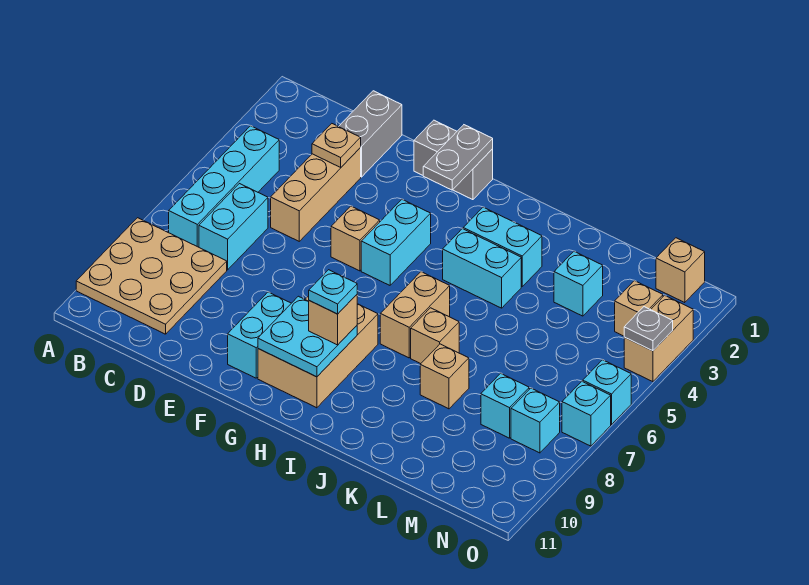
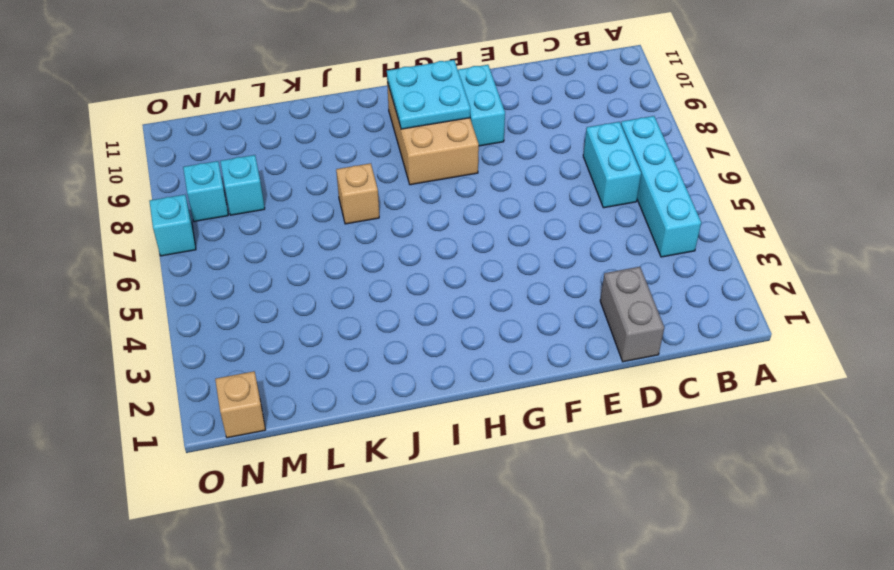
none -> tan plate A8:C10 level 1
none -> tan brick D3:D5 level 1
none -> grey brick F1:G1 level 1

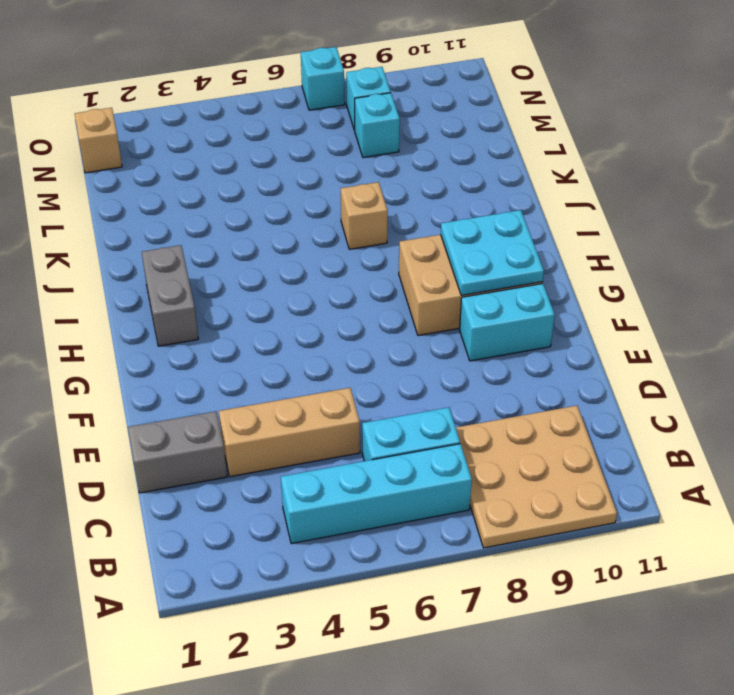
grey brick H2:I2 level 1 -> grey brick F1:G1 level 1
none -> tan brick F5 level 1
none -> cyan brick G4:G5 level 1
none -> cyan brick I3:J3 level 1

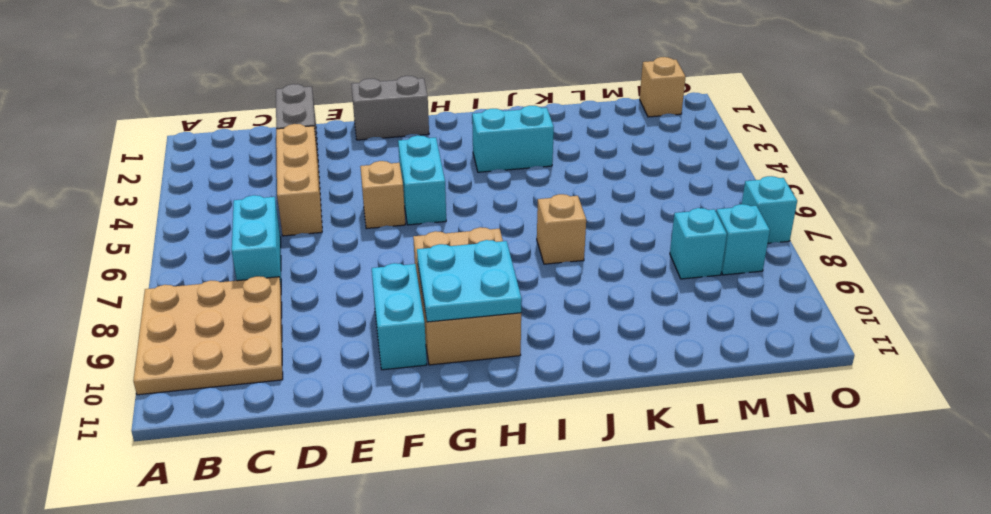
none -> cyan brick B4:B7 level 1
none -> cyan brick I4:J4 level 1
none -> tan brick I6:I7 level 1

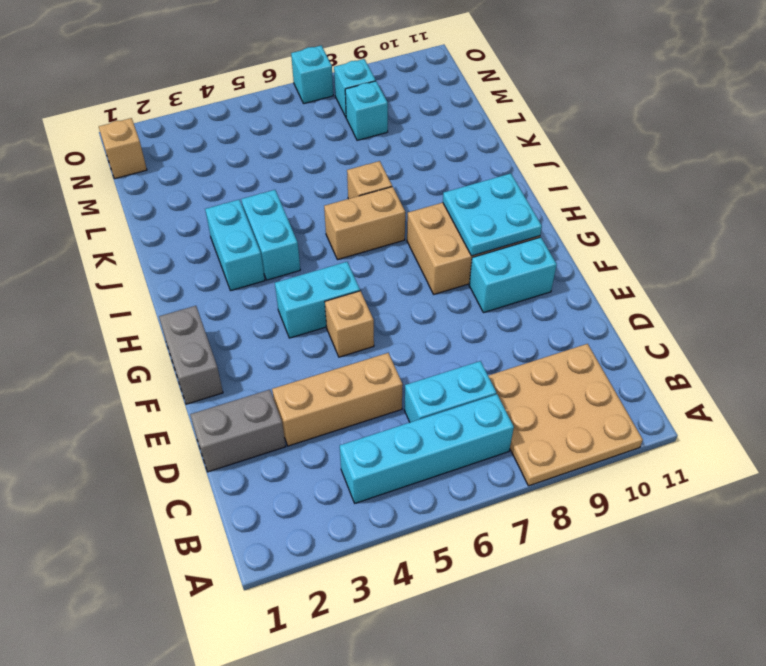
none -> tan brick K8 level 1
none -> cyan brick L3 level 1
none -> tan brick N3 level 1

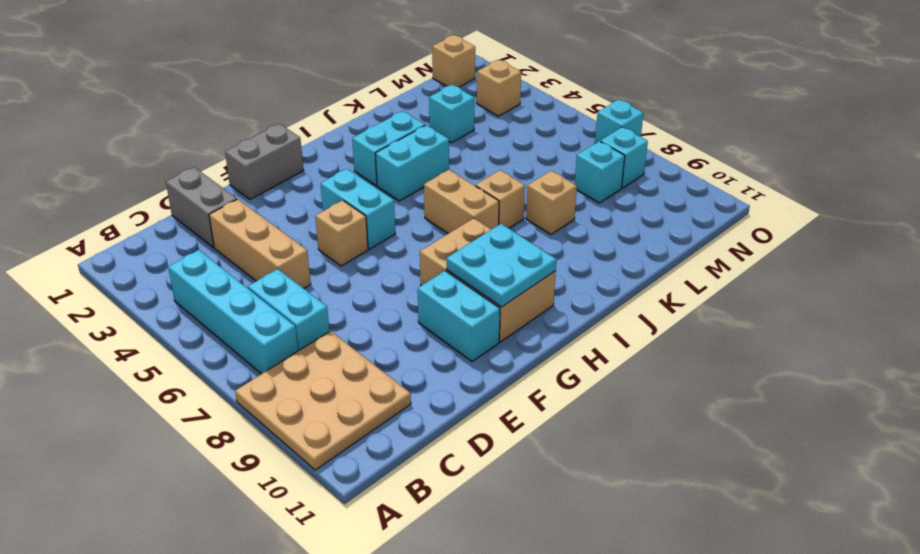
none -> tan brick O3:O4 level 1
none -> cyan brick O6 level 1
none -> tan plate D3 level 2

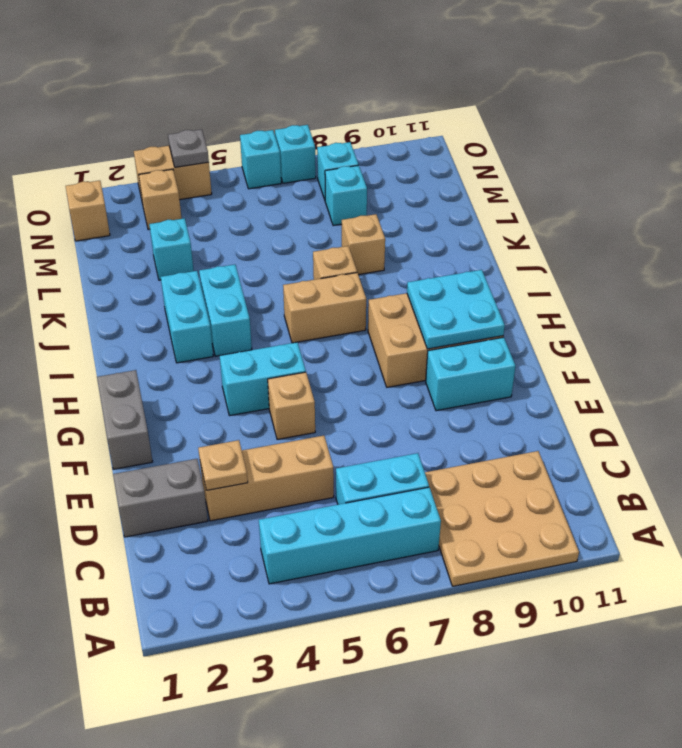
none -> grey plate G1:G2 level 2
none -> tan brick H9 level 3
none -> cyan plate H9 level 4

